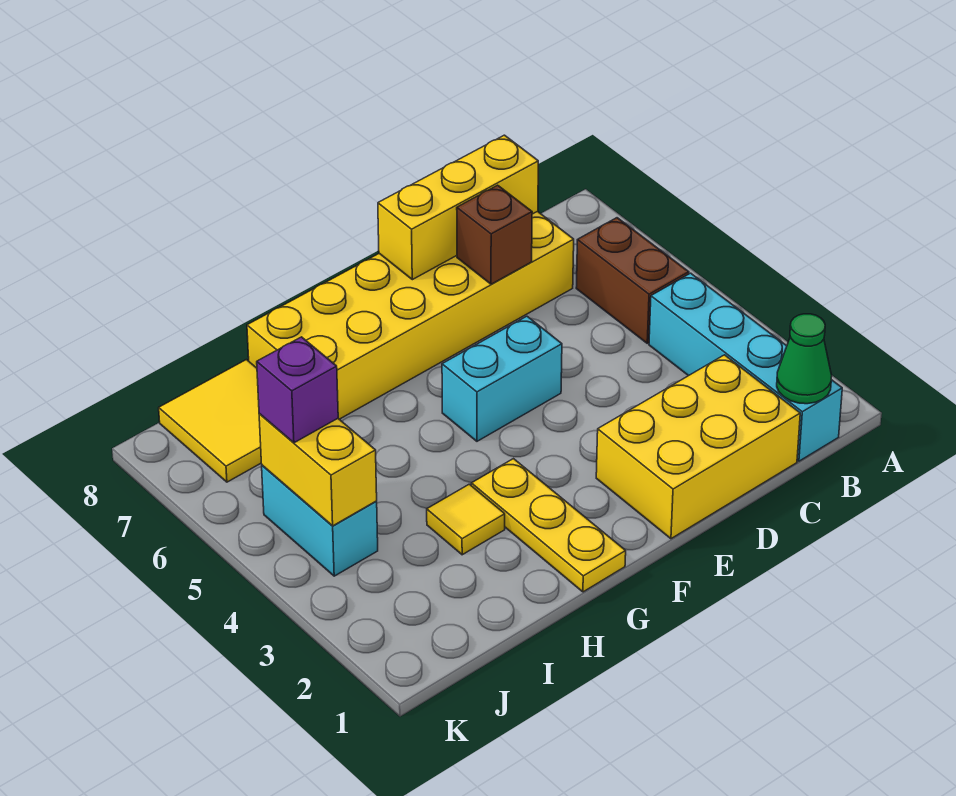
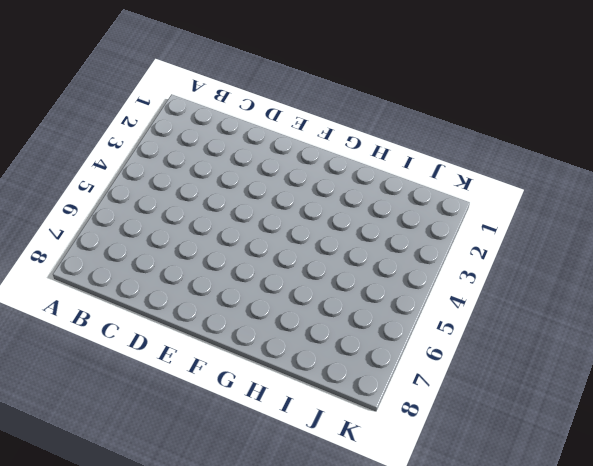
none -> cyan brick B1:B4 level 1
none -> brown brick B5:B6 level 1
none -> yellow brick C1:E2 level 1

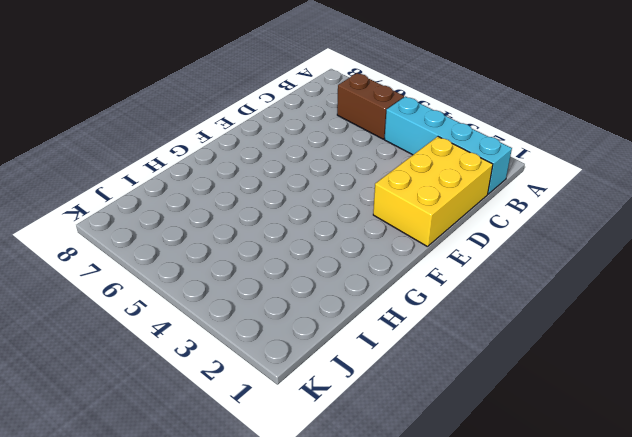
none -> yellow brick C7:H8 level 1
none -> cyan brick E5:F5 level 1
none -> yellow plate G1:G3 level 1

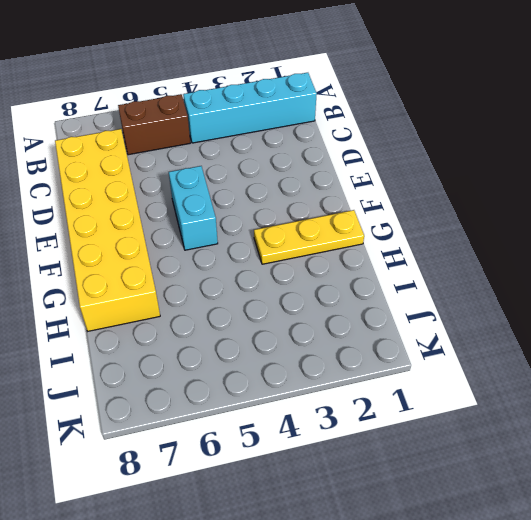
none -> yellow brick C1:E2 level 1
none -> yellow tile H3 level 1
none -> yellow tile I7:J8 level 1

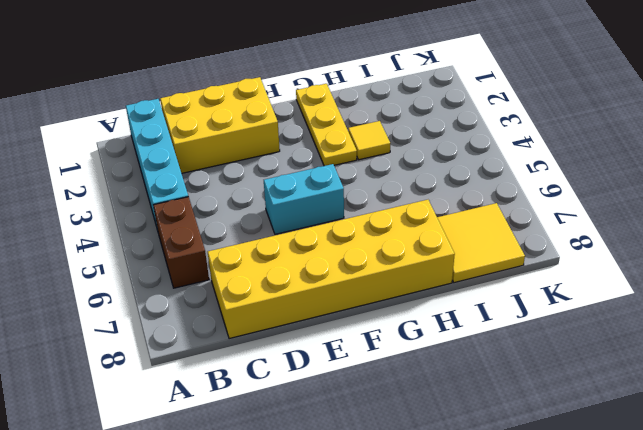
none -> cyan brick J4:J5 level 1
none -> green cone B1 level 2
none -> yellow brick C8:E8 level 2

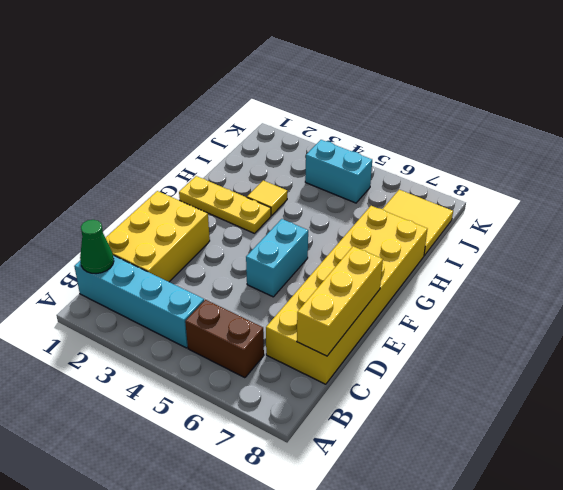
none -> brown brick D7 level 2
none -> yellow brick J4:J5 level 2
none -> purple brick J5 level 3

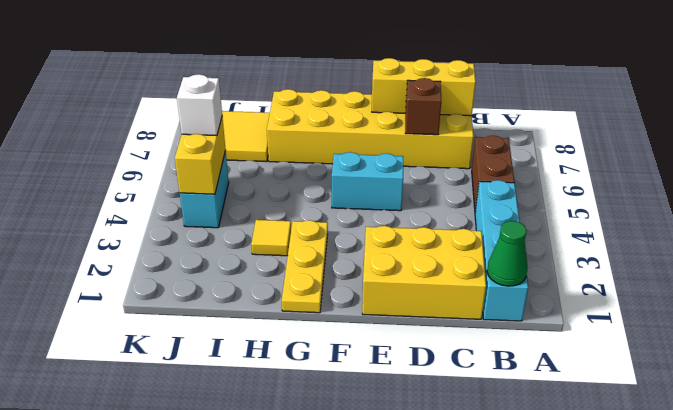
white brick J5 level 3 -> purple brick J5 level 3

